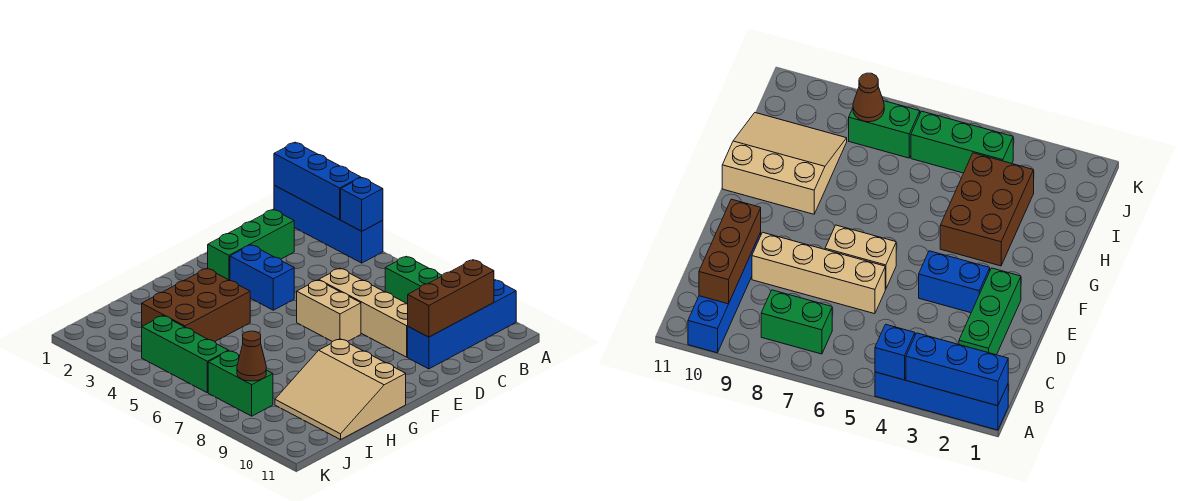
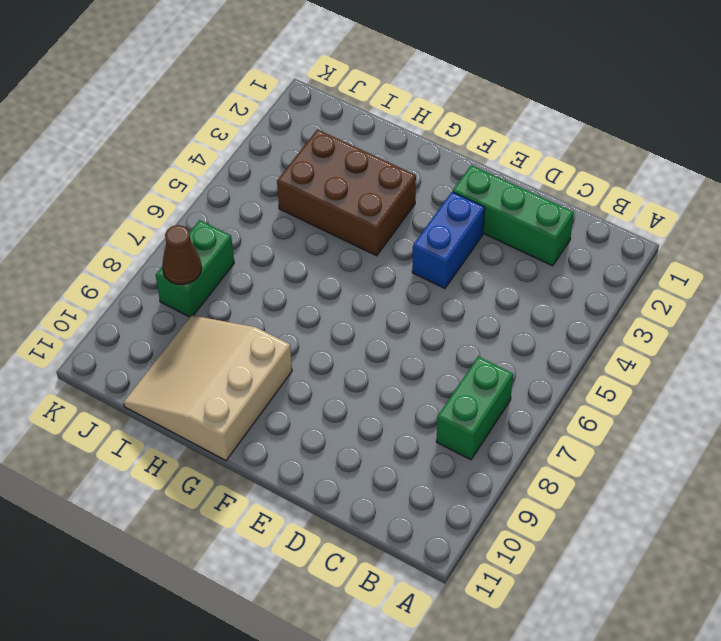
none -> blue brick A1:A4 level 1
none -> blue brick A10:D10 level 1
none -> tan brick D6:D9 level 1

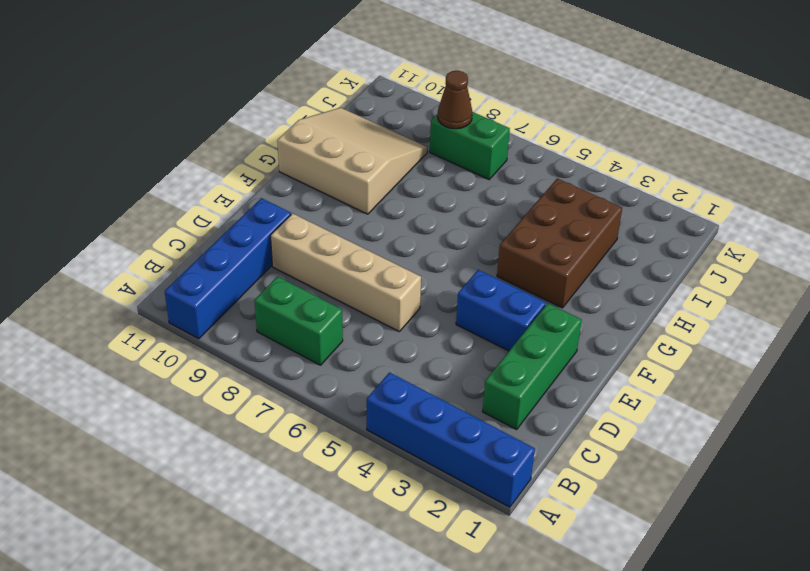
none -> tan brick E6:E7 level 1
none -> green brick J4:J6 level 1
none -> blue brick A1:A3 level 2

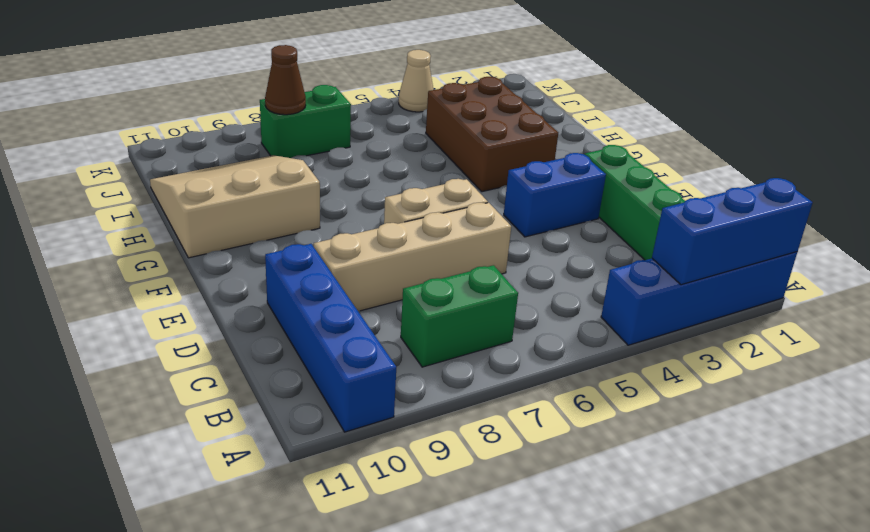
tan cone K4 level 1 -> none
none -> green brick J4:J6 level 1
none -> blue brick A4 level 2
none -> brown brick B10:D10 level 2

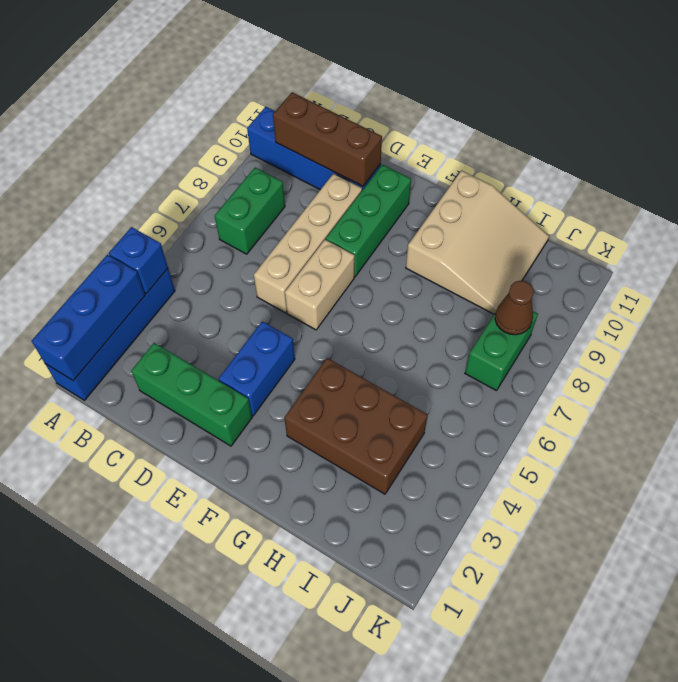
green brick E8:E10 level 1 -> green brick J4:J6 level 1

